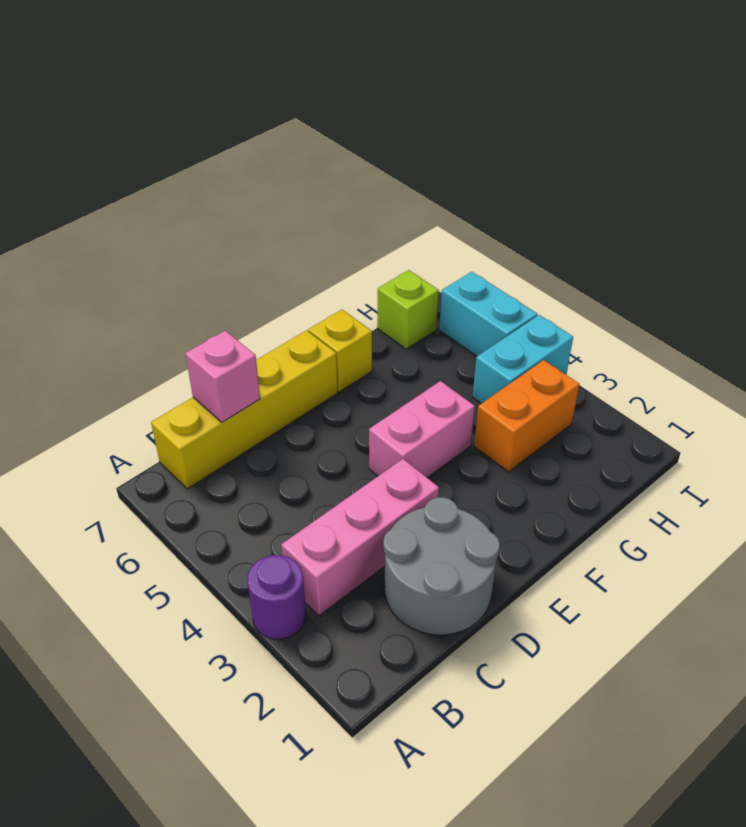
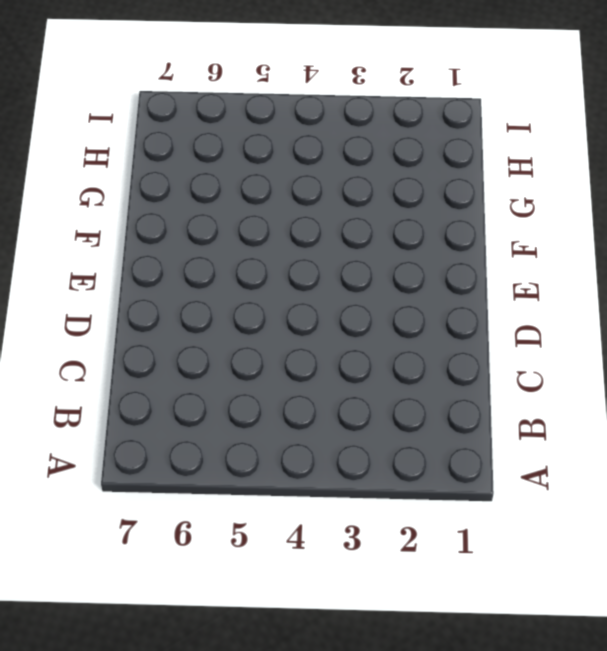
none -> purple round brick A3 level 1
none -> pink brick B3:D3 level 1

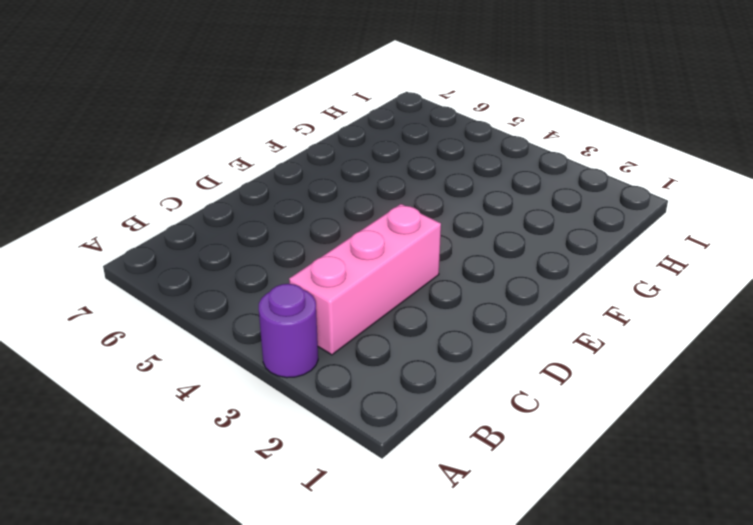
none -> yellow brick B7:E7 level 1
none -> grey round brick C1:D2 level 1

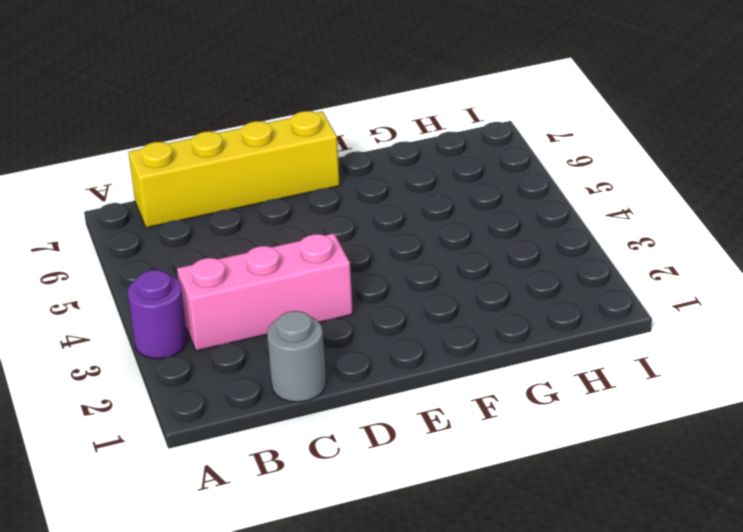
grey round brick C1 level 1 -> grey round brick C1:D2 level 1
none -> pink brick E4:F4 level 1
none -> yellow brick F7 level 1

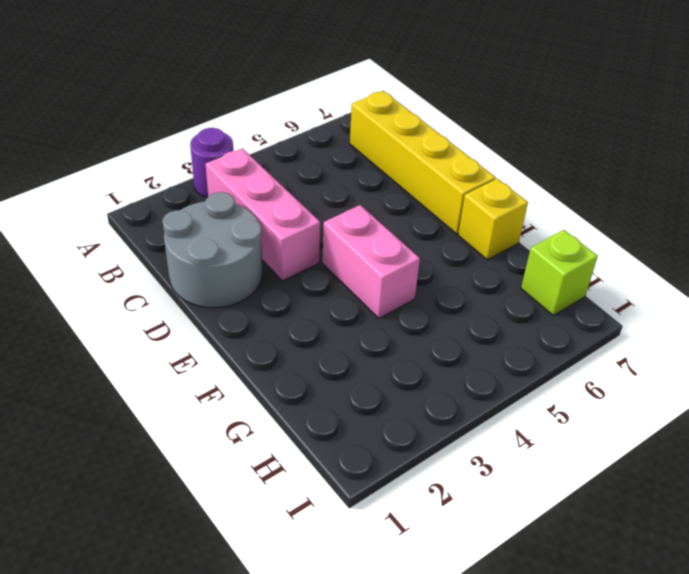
none -> orange brick G3:H3 level 1
none -> cyan brick H4:I4 level 1

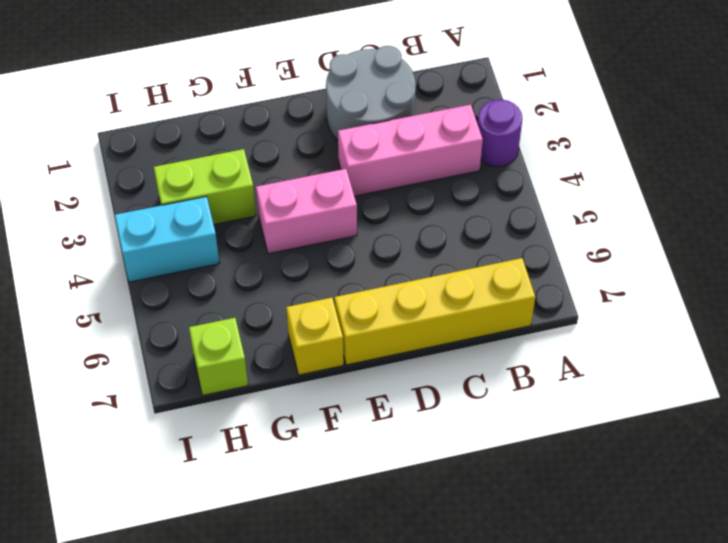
lime brick G3:H3 level 1 -> orange brick G3:H3 level 1
none -> cyan brick I5:I6 level 1
none -> pink brick C7 level 2

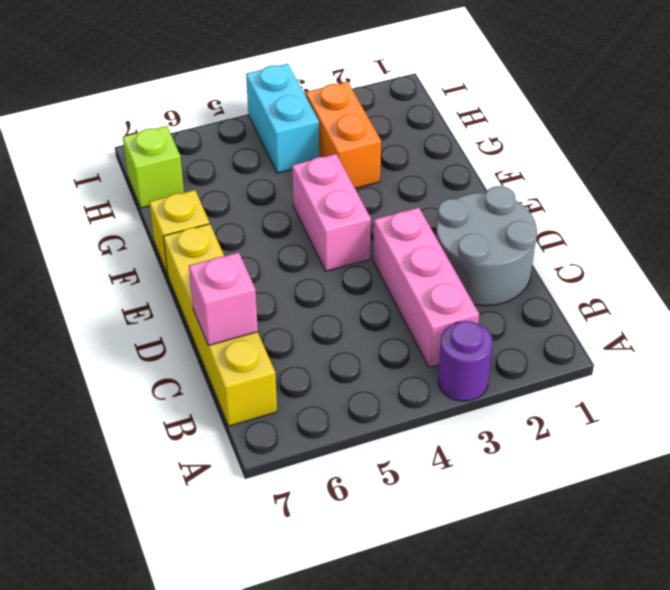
none -> cyan brick I5:I6 level 1

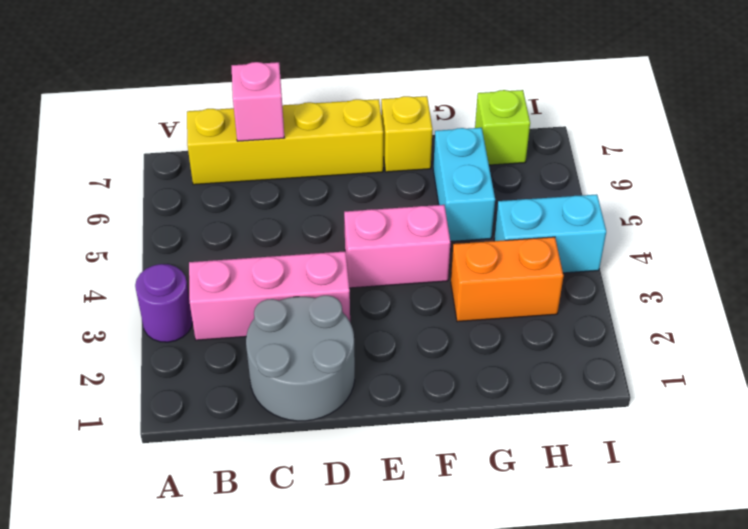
cyan brick G5:G6 level 1 -> cyan brick I5:I6 level 1

